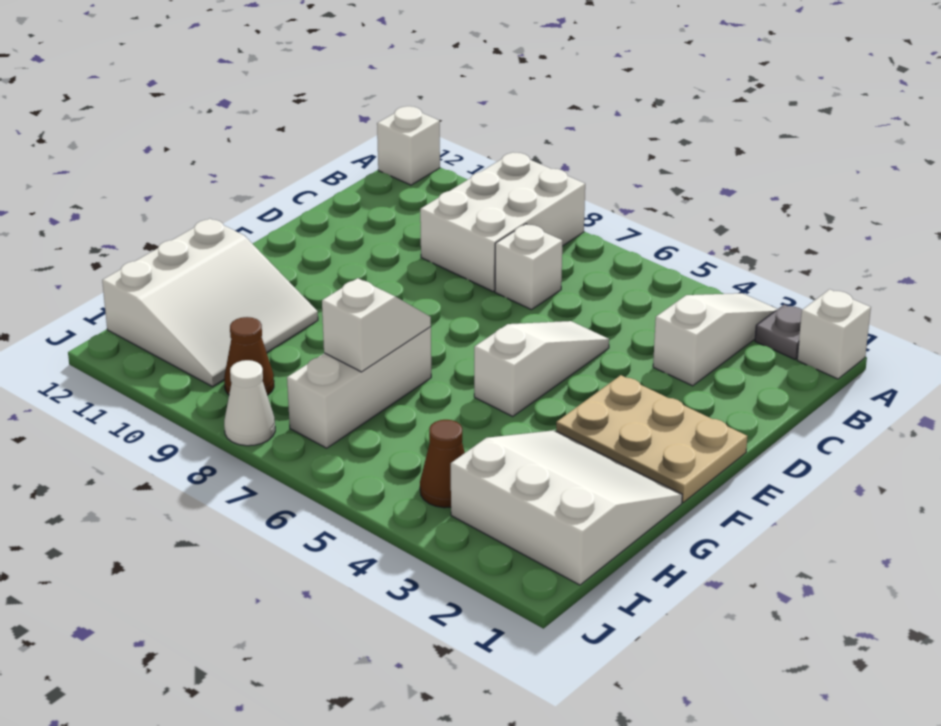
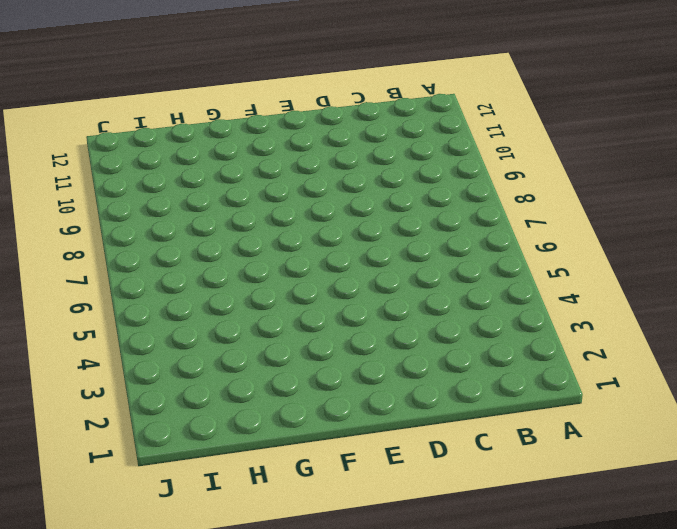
none -> white brick A1 level 1
none -> grey plate A2 level 1
none -> white slope A3:C3 level 1 top C

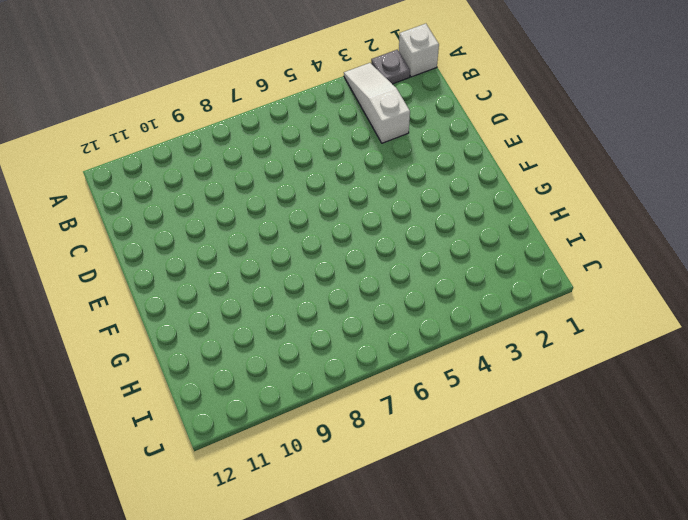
none -> white brick A8:C9 level 1
none -> white brick A12 level 1
none -> white brick C7 level 1

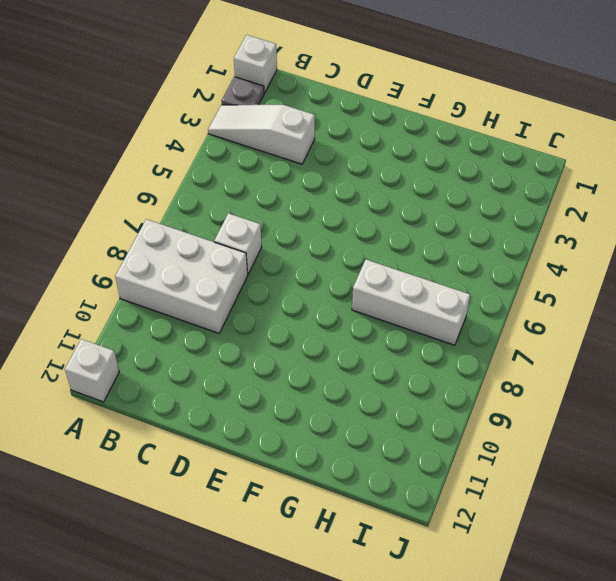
none -> white slope D5:F5 level 1 top F
none -> tan plate E1:F3 level 1
none -> white slope G1:I3 level 1 top I

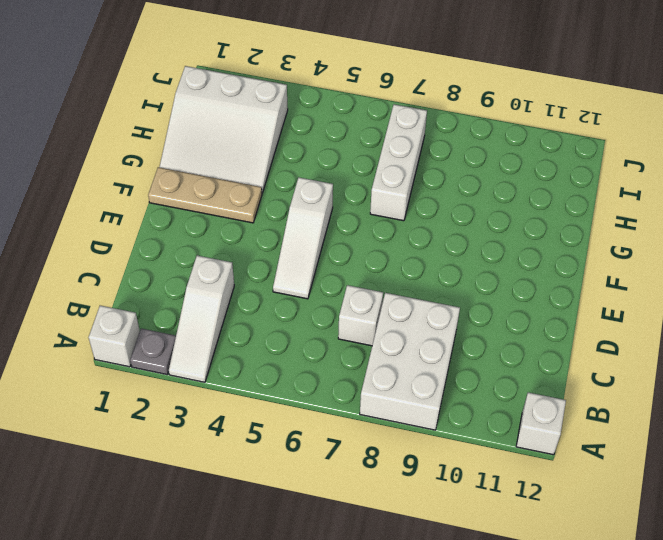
tan plate F1:F3 level 1 -> tan plate E1:F3 level 1
none -> white slope G10:I12 level 1 top 12
none -> brown cone I4 level 1
none -> brown cone I9 level 1

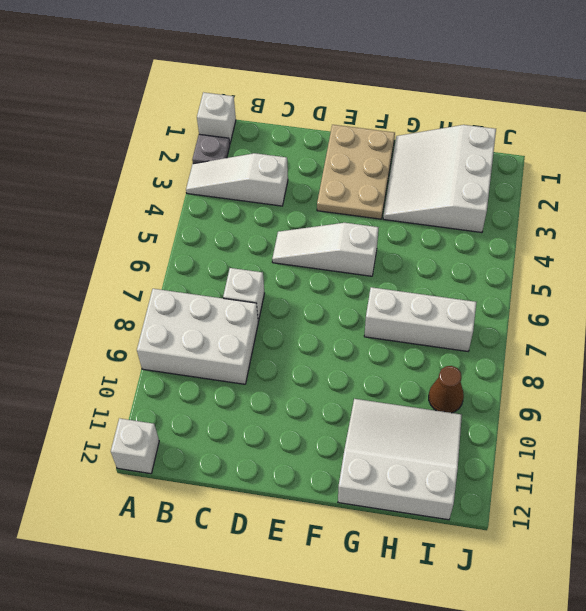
none -> brown cone I4 level 1
none -> white cone J8 level 1
none -> white slope G7:H7 level 2 top H

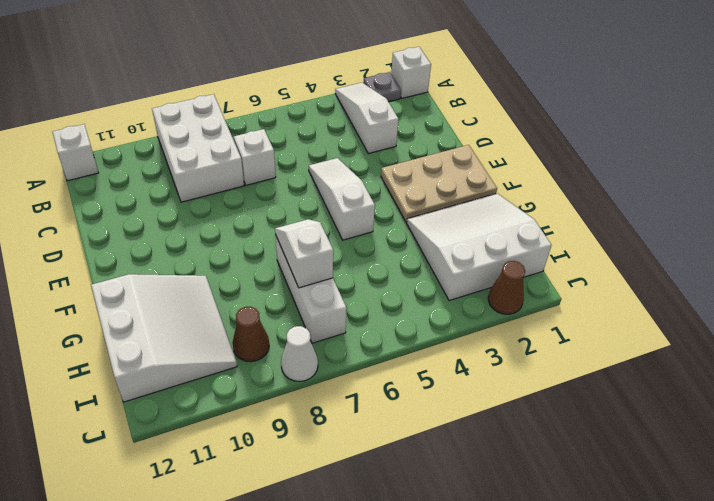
brown cone J2 level 1 -> brown cone I4 level 1

